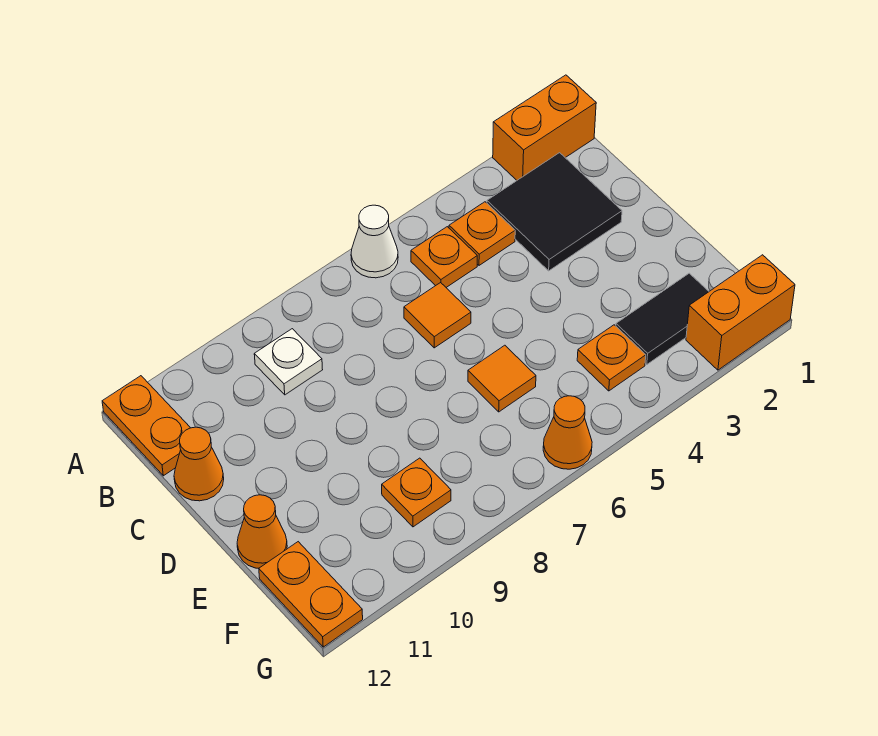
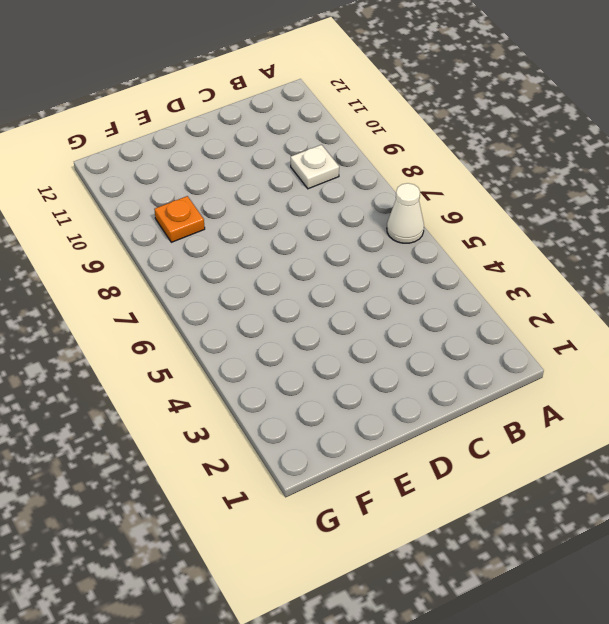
none -> orange brick A1:A2 level 1
none -> orange plate A12:B12 level 1
none -> black tile B2:C3 level 1

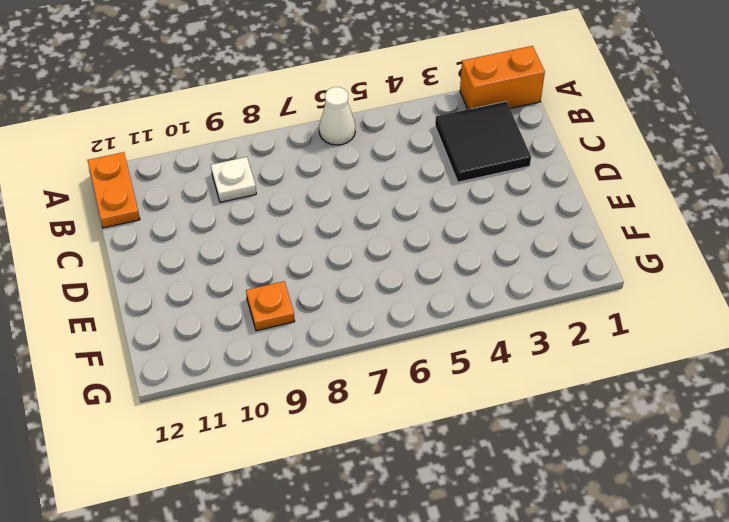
none -> orange plate B4 level 1
none -> orange plate B5 level 1
none -> orange tile C6 level 1

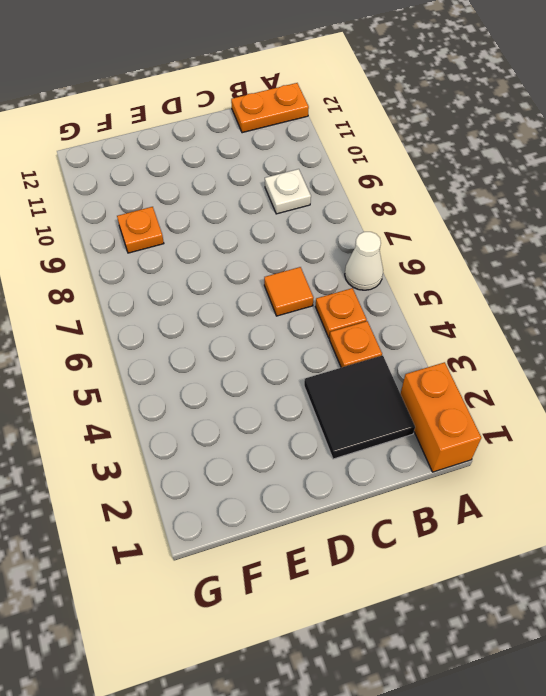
none -> orange cone C12 level 1
none -> orange tile E6 level 1
none -> orange cone E12 level 1

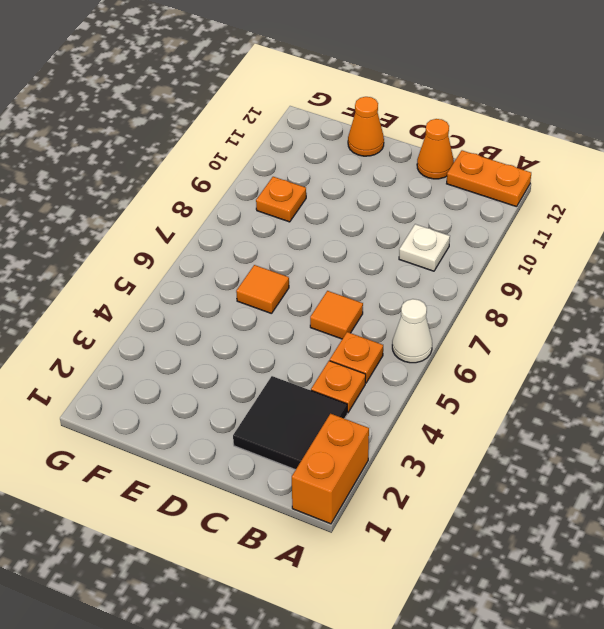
none -> black tile F2:F3 level 1
none -> orange plate F4 level 1
none -> orange plate F12:G12 level 1

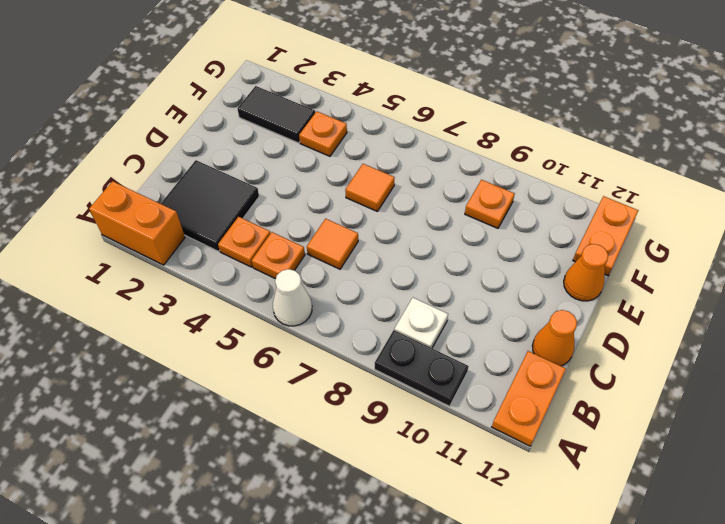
black plate A9:A10 level 1 -> none
none -> orange brick G1:G2 level 1
none -> orange cone G6 level 1

